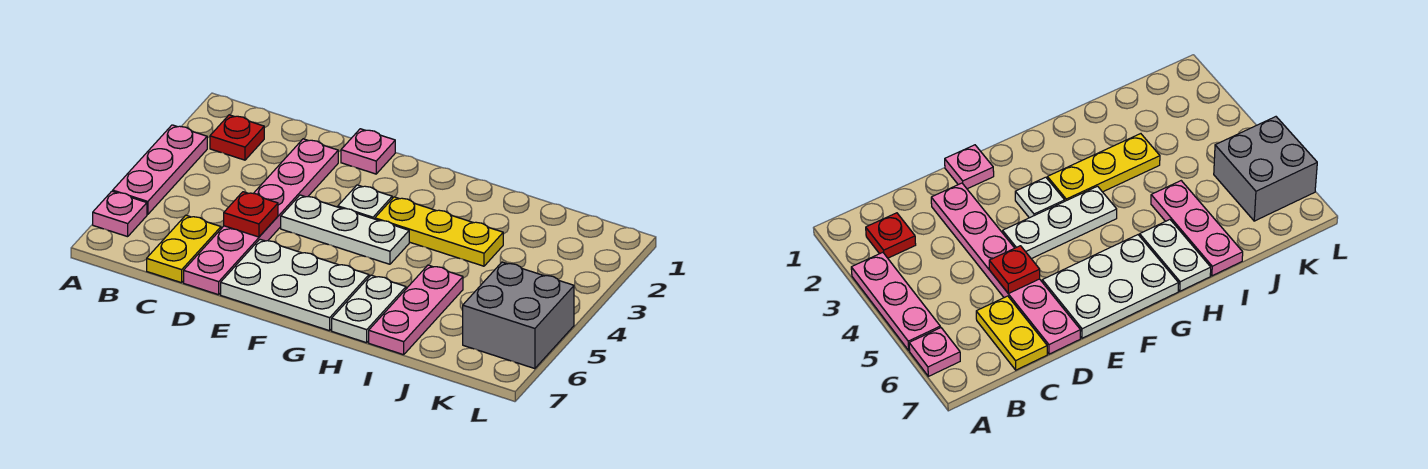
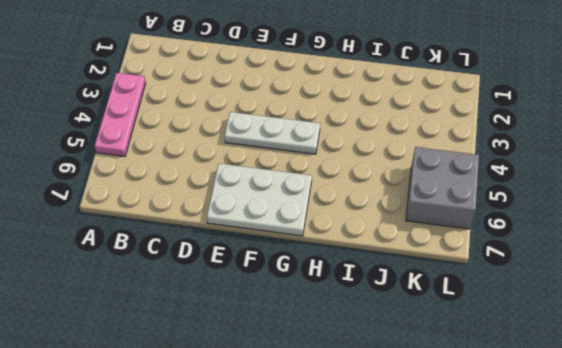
none -> pink plate A6 level 1
none -> red plate B2 level 1
none -> yellow plate C6:C7 level 1

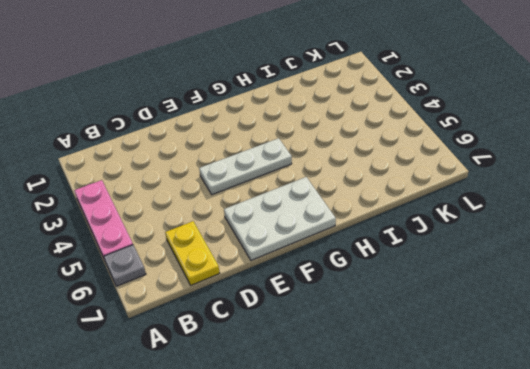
grey plate A6 level 1 -> pink plate A6 level 1
none -> red plate B2 level 1
none -> pink plate D2:D7 level 1
none -> pink plate E1 level 1

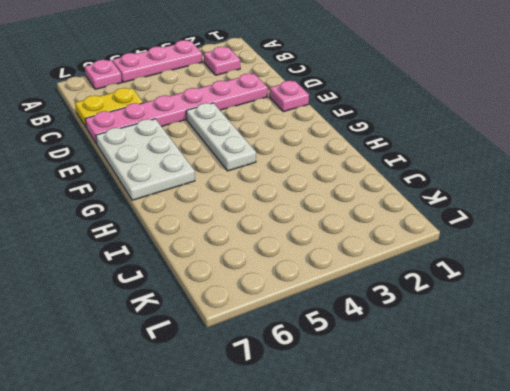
pink plate B2 level 1 -> red plate B2 level 1
none -> white plate F3 level 1
none -> yellow plate G3:I3 level 1
none -> white plate H6:H7 level 1

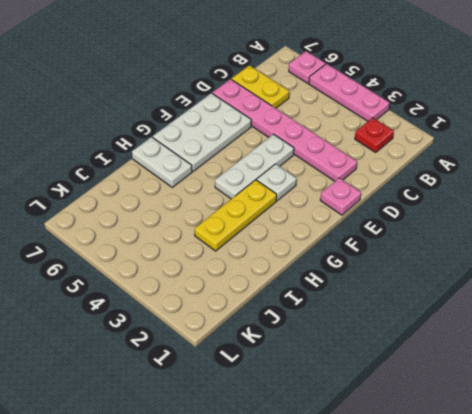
none -> pink plate I5:I7 level 1
none -> grey brick K5:L6 level 1
none -> red plate D5 level 2

